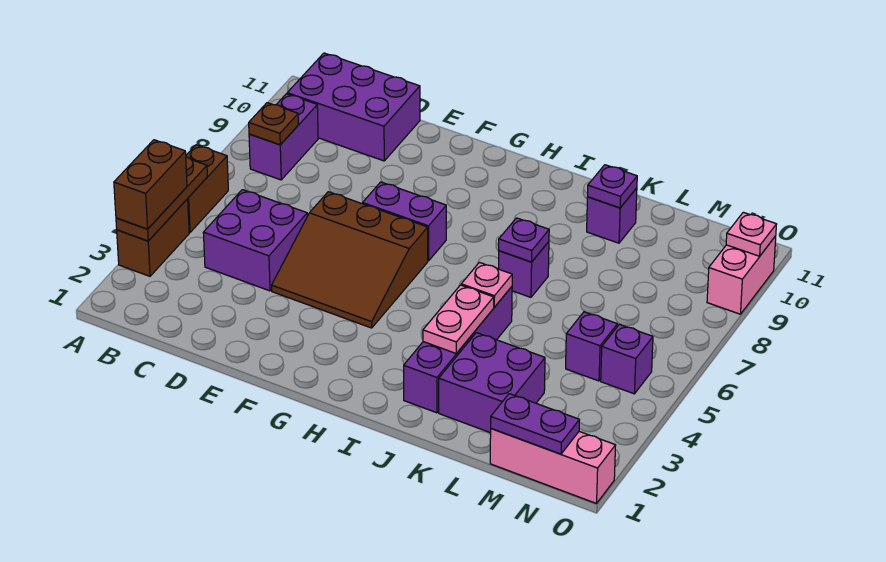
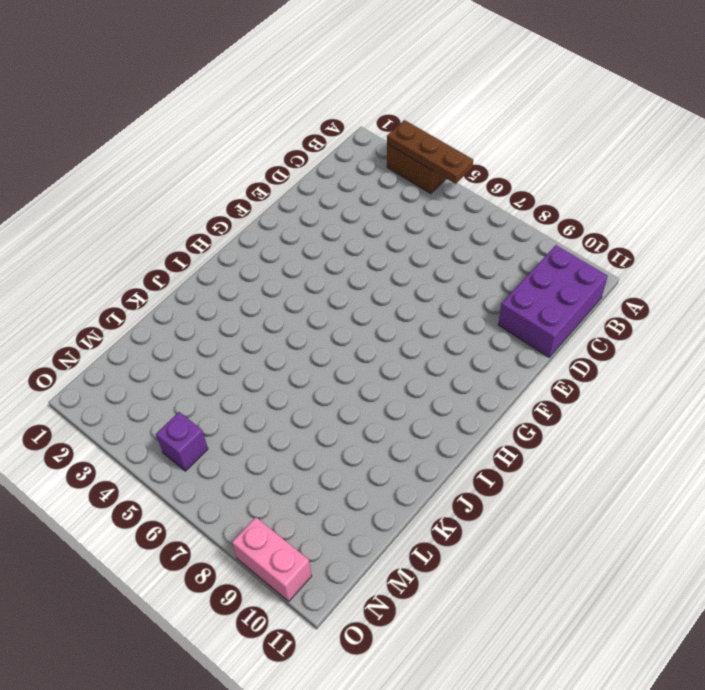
none -> brown brick A5:A6 level 1
none -> purple brick B8:B9 level 1
none -> purple brick C4:D5 level 1

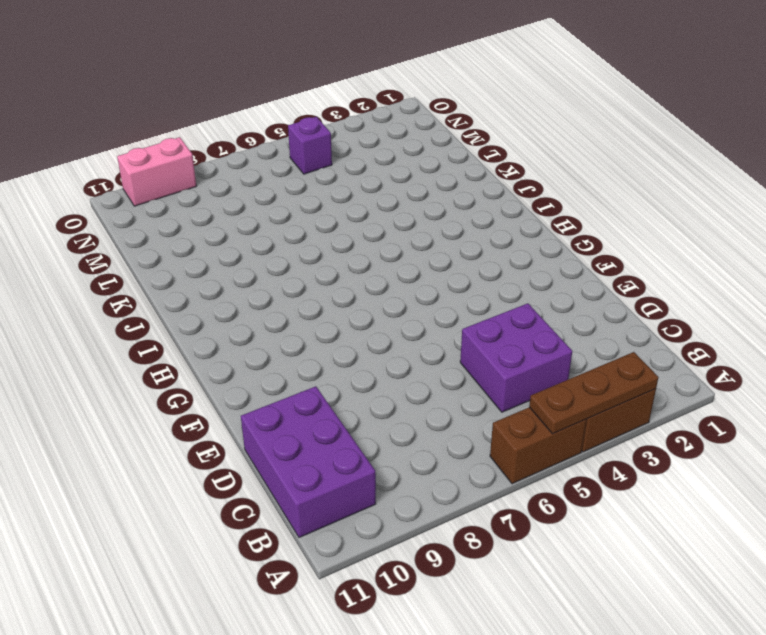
none -> purple brick B8:B9 level 1
none -> brown slope E4:G6 level 1 top 6
none -> purple brick F7:G7 level 1

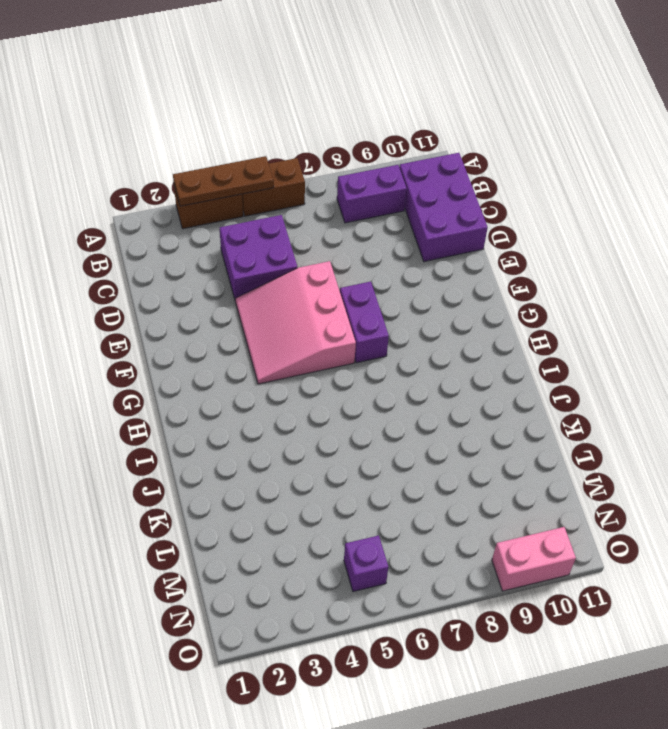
pink slope E4:G6 level 1 top 6 -> brown slope E4:G6 level 1 top 6
none -> purple brick J2:J5 level 1
none -> purple brick J7 level 1
none -> purple brick K2:L3 level 1

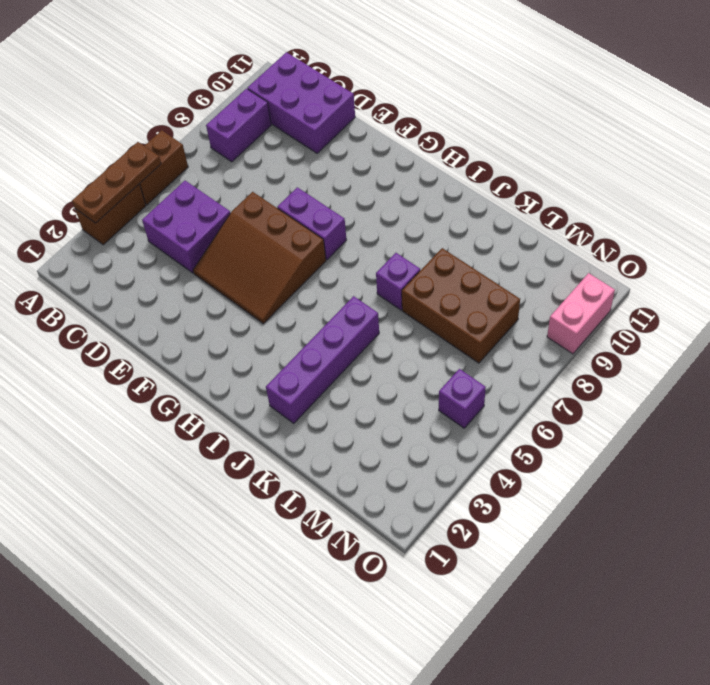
brown brick K7:M8 level 1 -> none
none -> purple brick K2:L3 level 1
none -> purple brick K10 level 1
none -> pink brick M1:O1 level 1

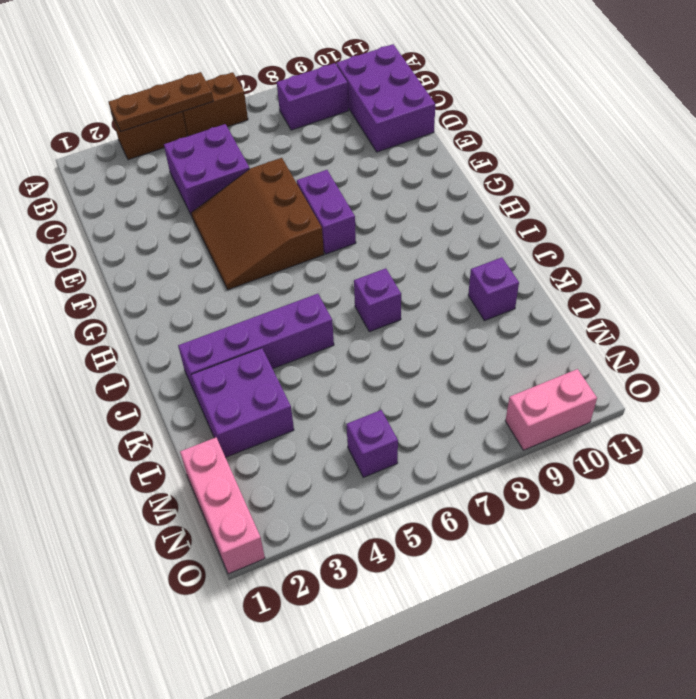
none -> purple brick M5 level 1
none -> brown plate B8 level 2
none -> pink plate J3:J4 level 2

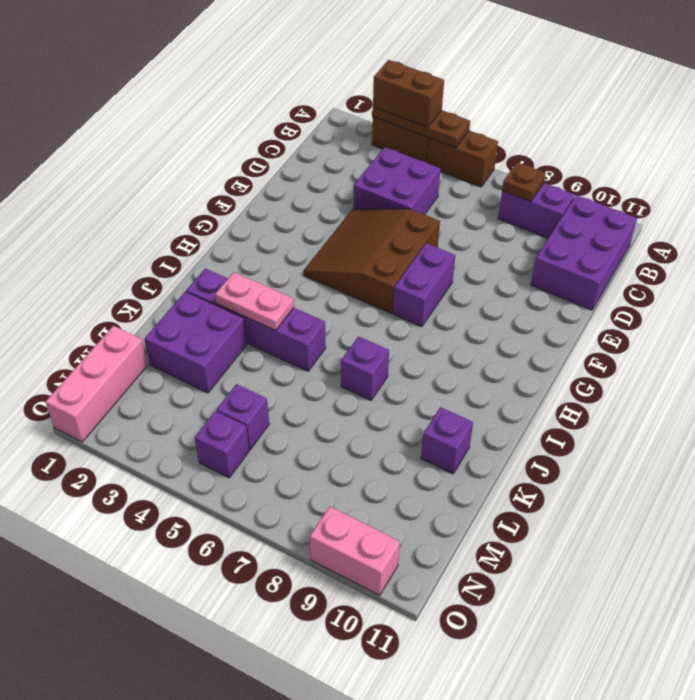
none -> pink plate J5 level 2
none -> purple plate J7 level 2
none -> purple plate K10 level 2

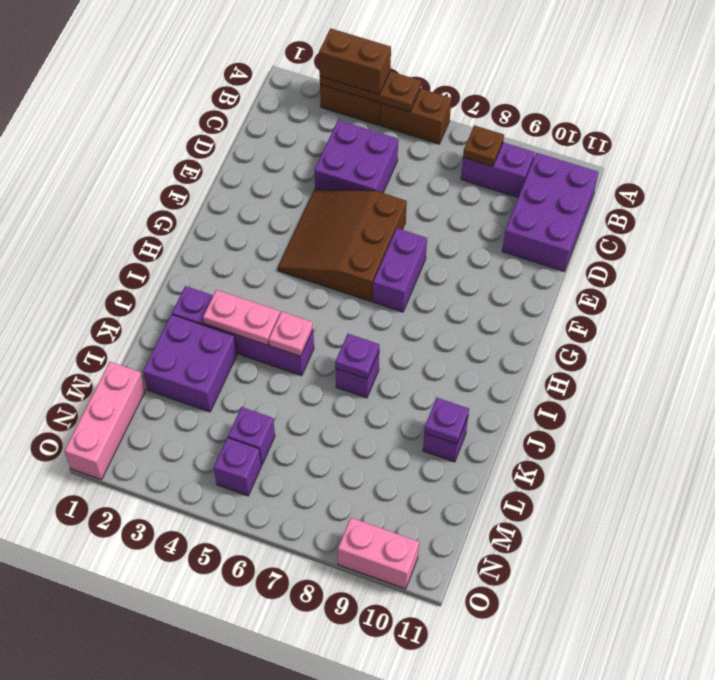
none -> purple plate M1:N1 level 2
none -> pink plate O10 level 2

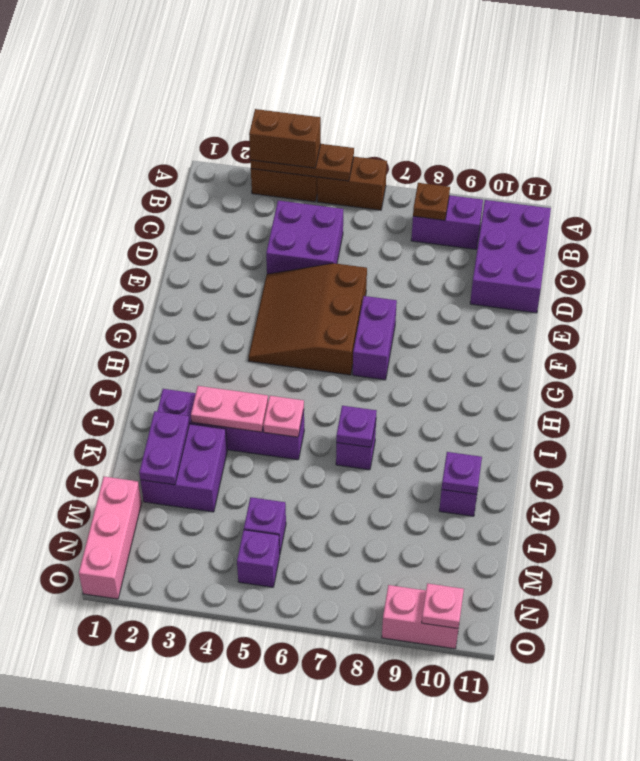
purple plate K2:L2 level 2 -> purple plate M1:N1 level 2

